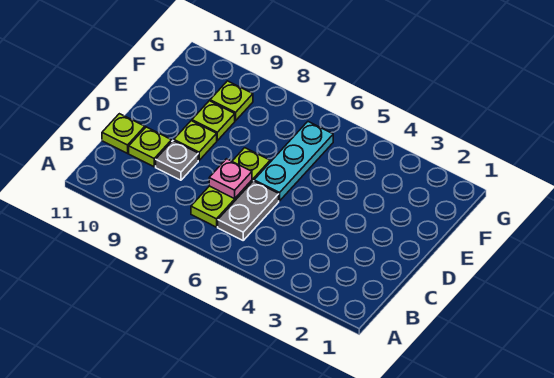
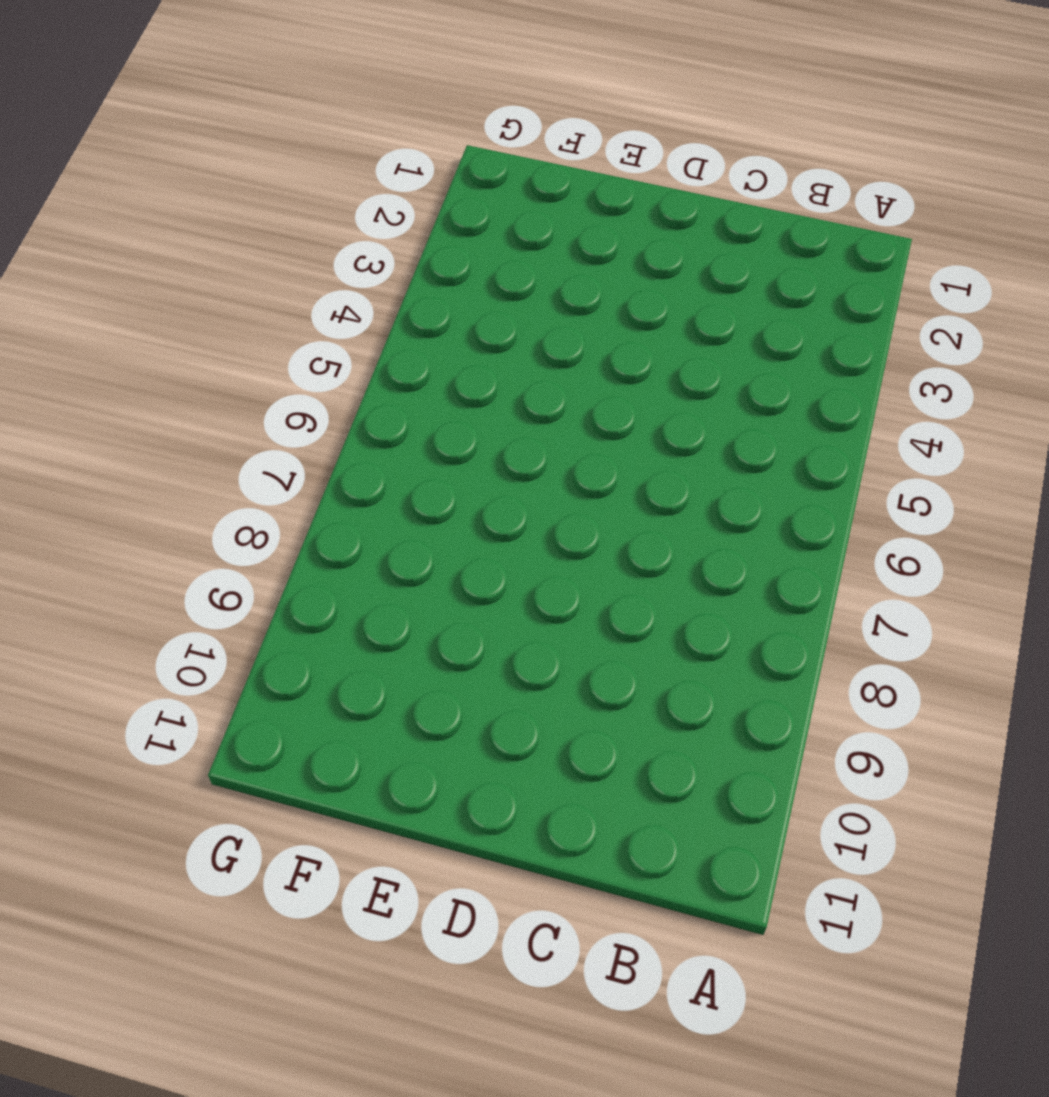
none -> grey plate B6:C6 level 1
none -> lime plate B7:D7 level 1

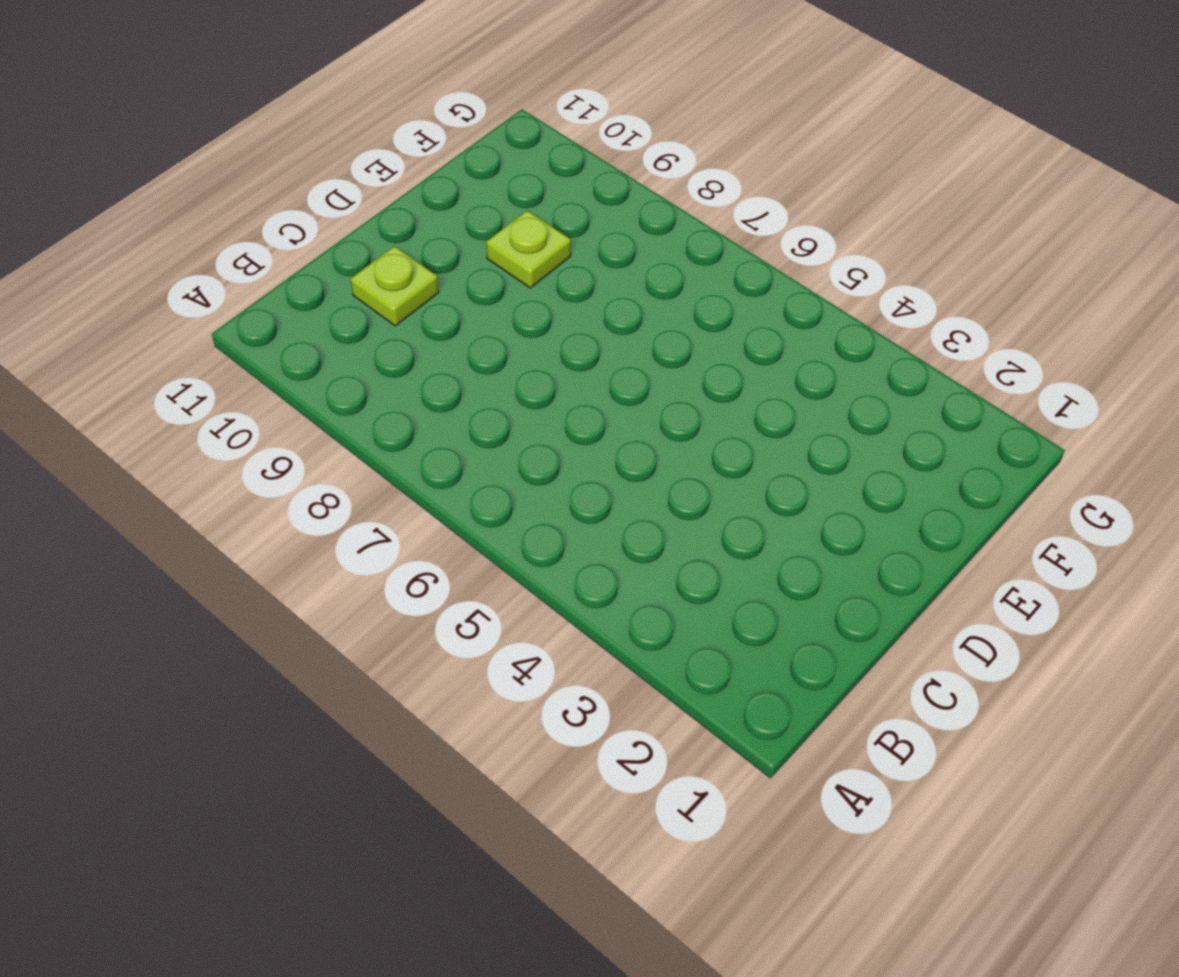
none -> grey plate B6:C6 level 1
none -> lime plate B7:D7 level 1

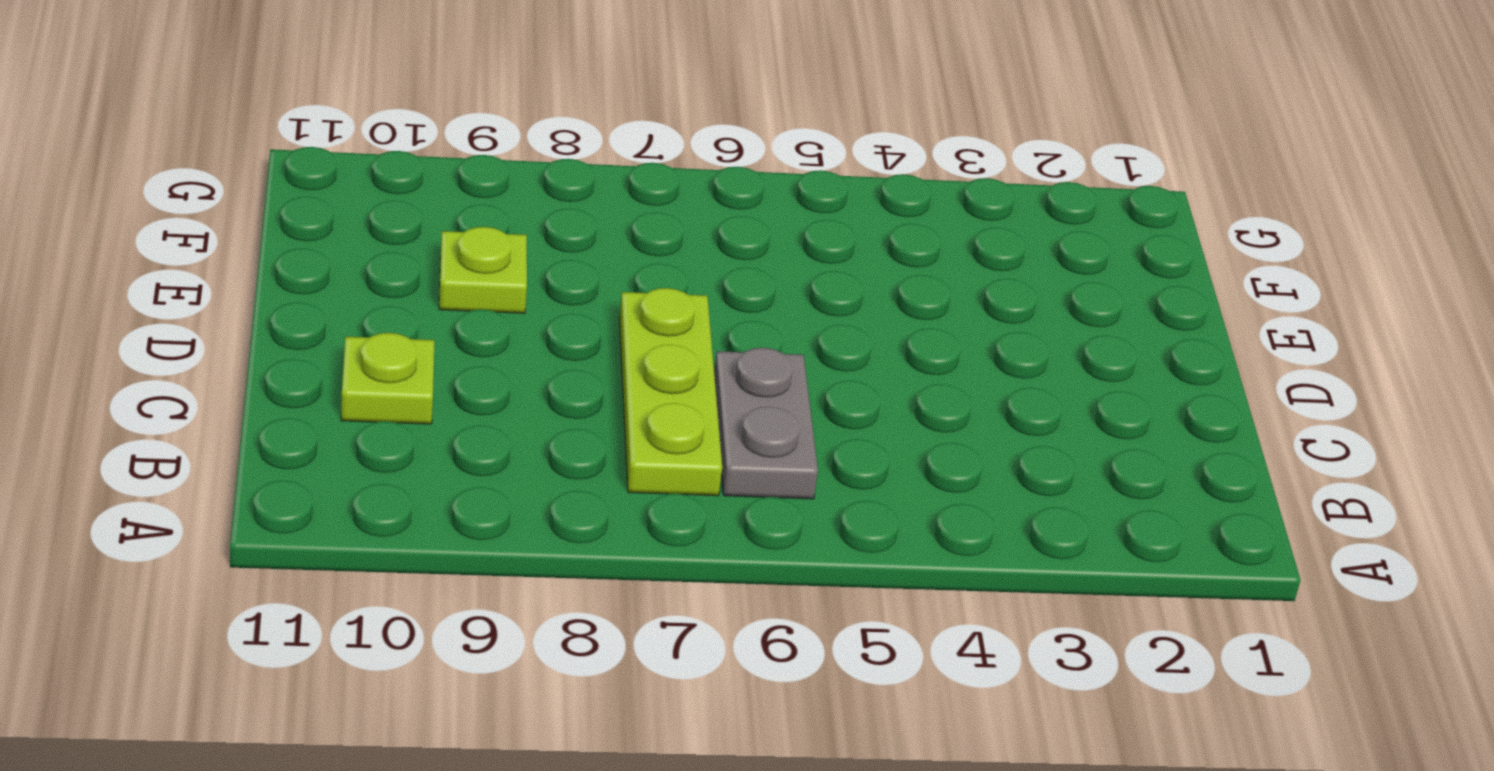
none -> grey plate C9 level 1
none -> lime plate C11 level 1

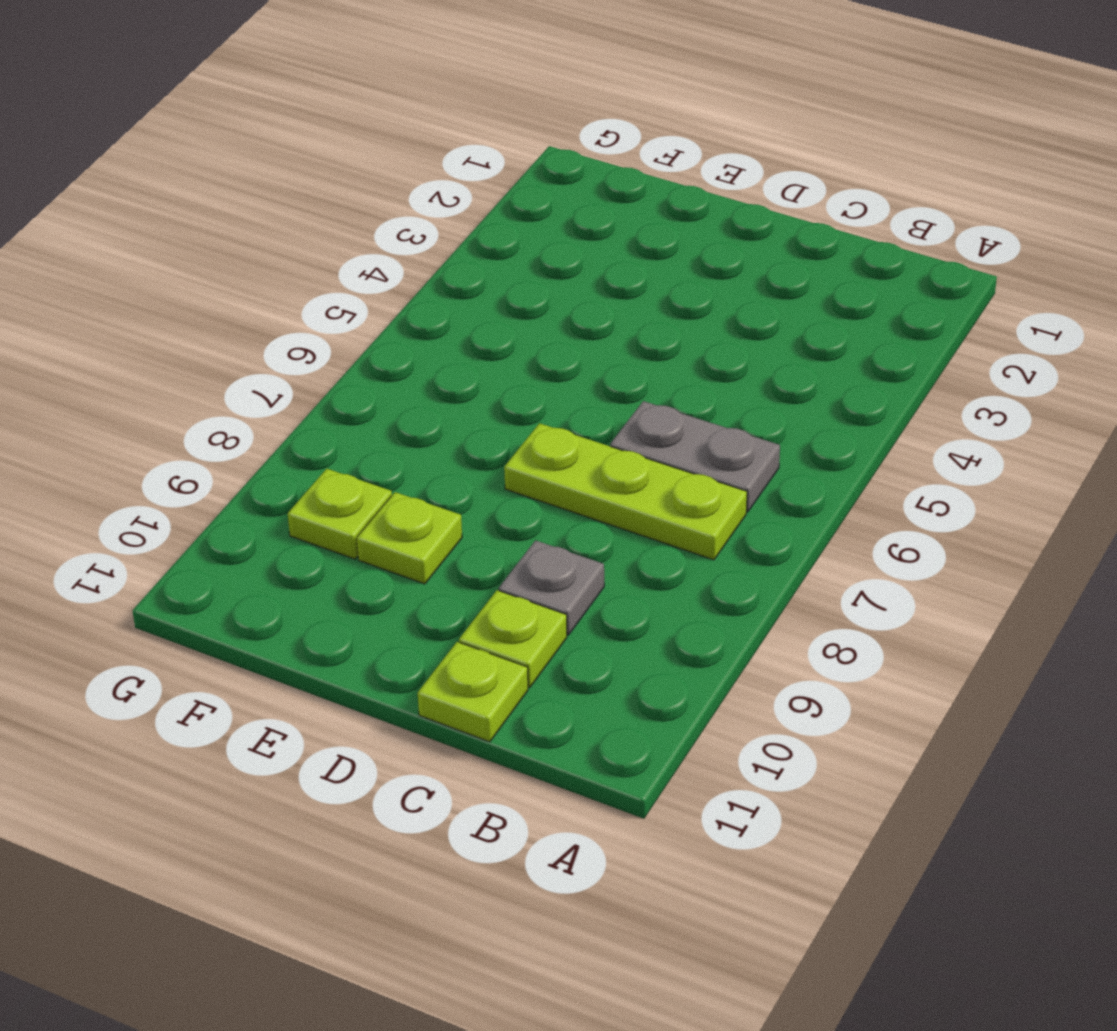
none -> cyan plate D6:F6 level 1
none -> lime plate D9 level 1

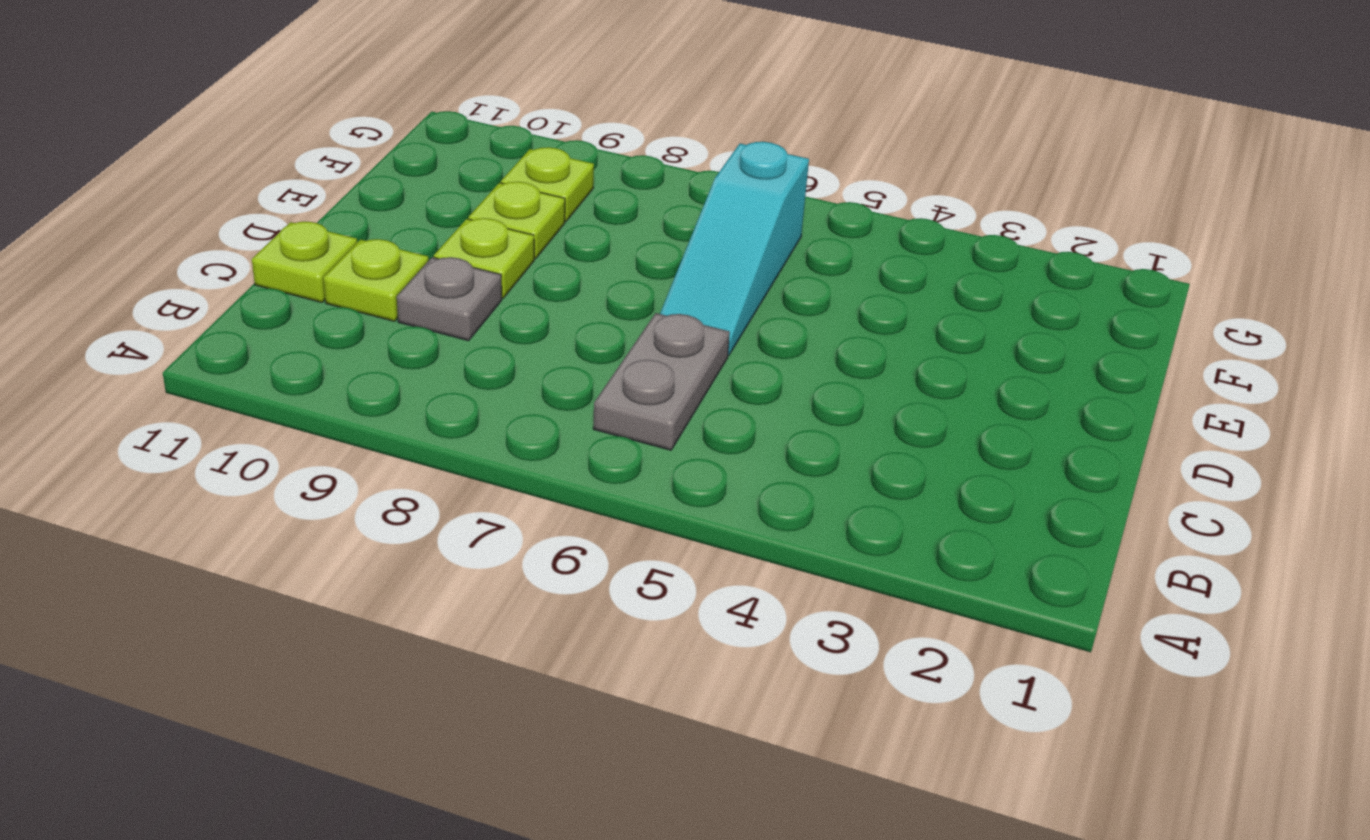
cyan slope D6:F6 level 1 top F -> cyan plate D6:F6 level 1
none -> lime plate B7:D7 level 1
none -> pink plate C7 level 2

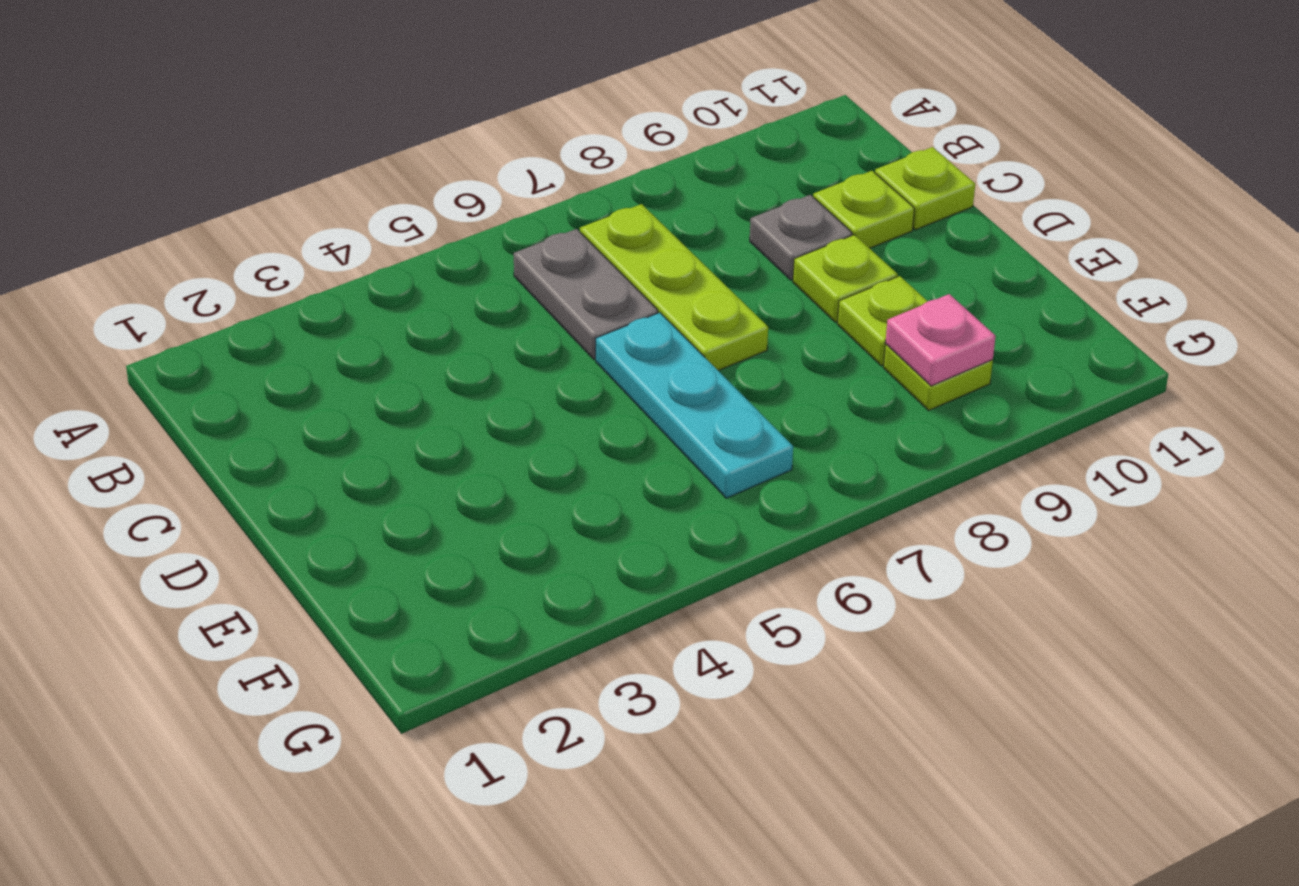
pink plate F9 level 2 -> pink plate C7 level 2

